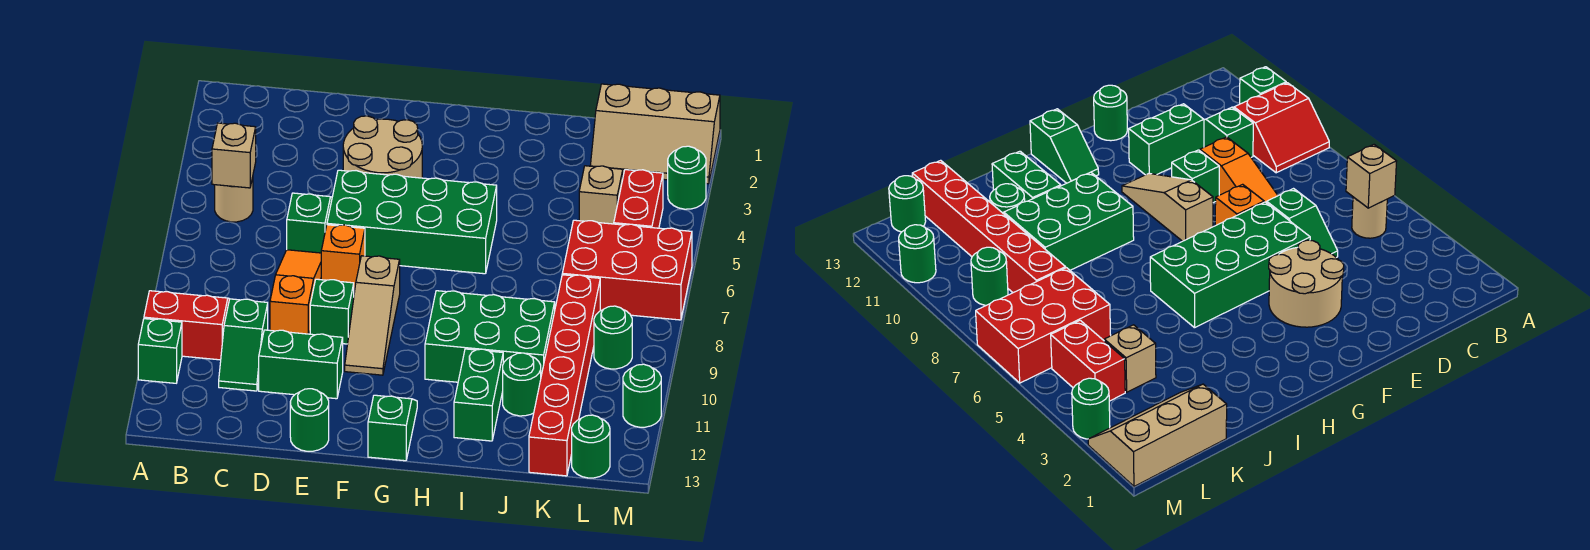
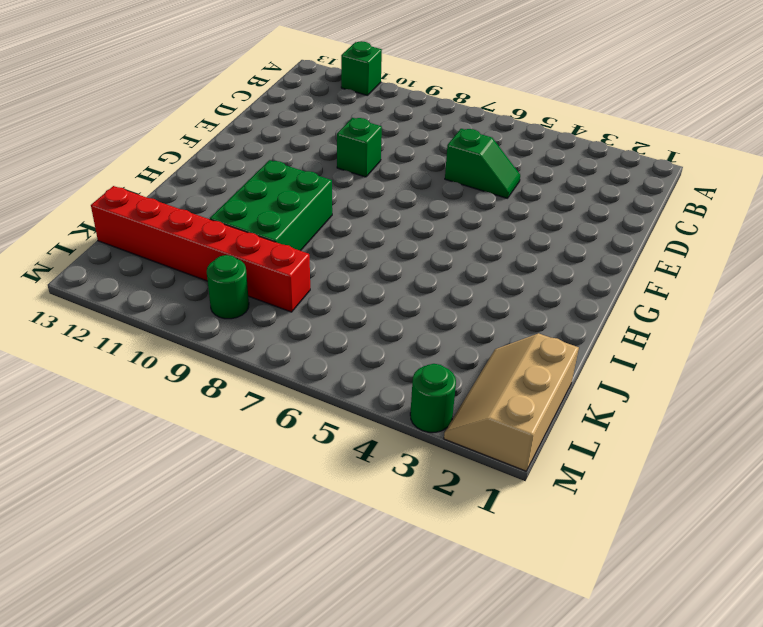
none -> red slope A9:B10 level 1 top 10
none -> tan round brick B5 level 1
none -> green slope C10:C11 level 1 top 10

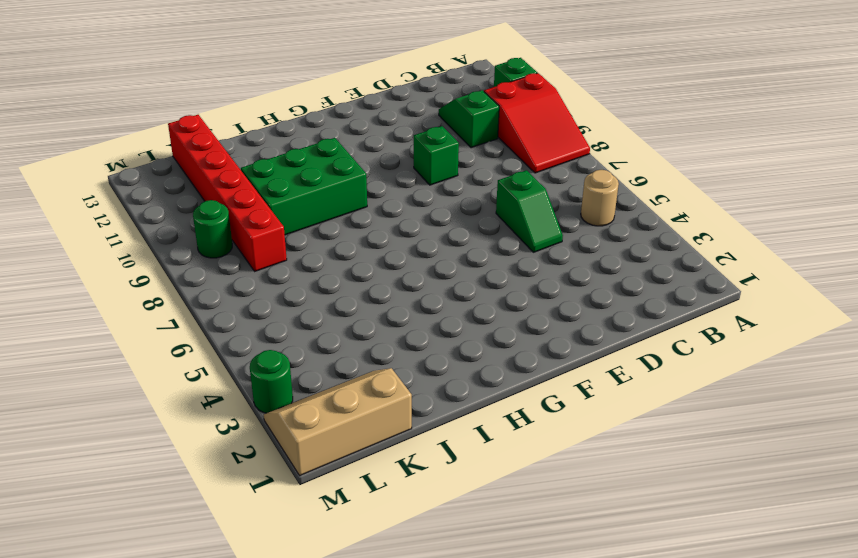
red slope A8:B10 level 1 top 10 -> red slope A9:B10 level 1 top 10
none -> orange slope D7:D9 level 1 top 9
none -> green brick D11:E11 level 1
none -> tan round brick E3:F4 level 1

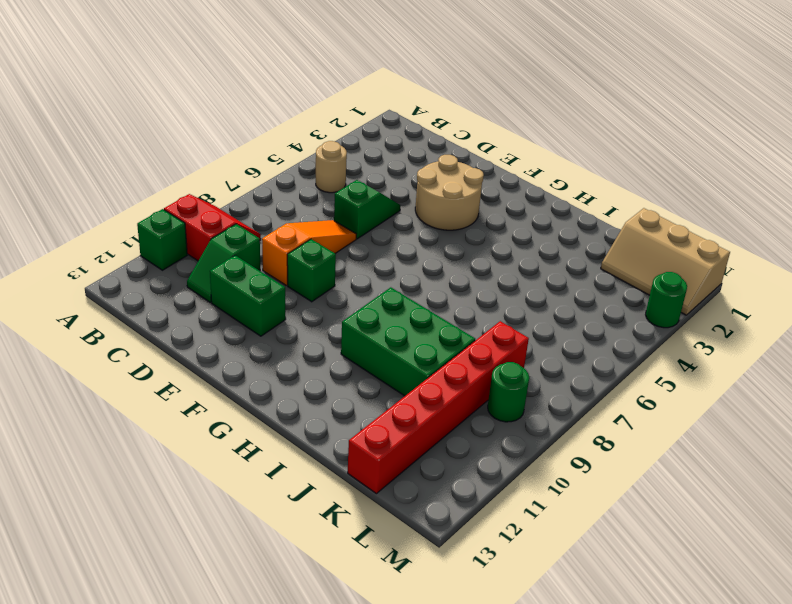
none -> green brick E5:H6 level 1
none -> orange brick E7 level 1
none -> green round brick E13 level 1

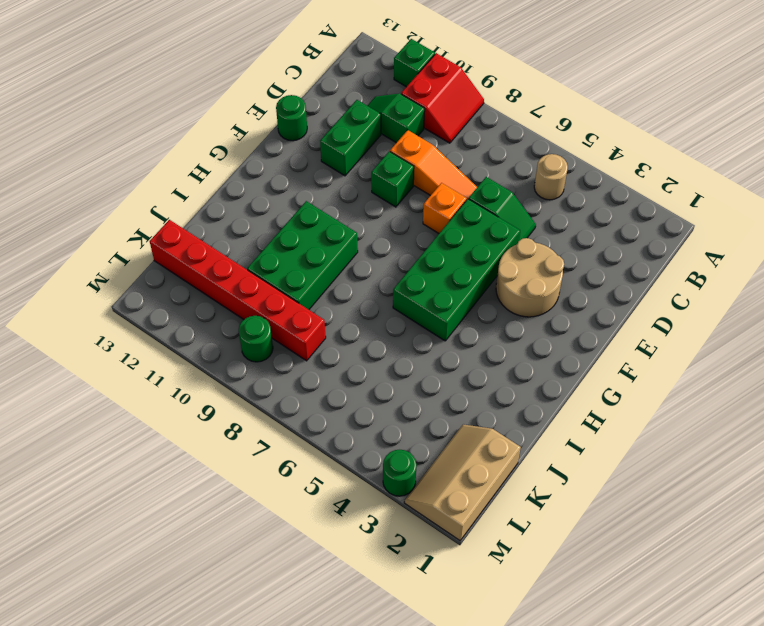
none -> tan slope F8:F10 level 1 top 8
none -> green slope G12:G13 level 1 top 13
none -> green brick I11:I12 level 1

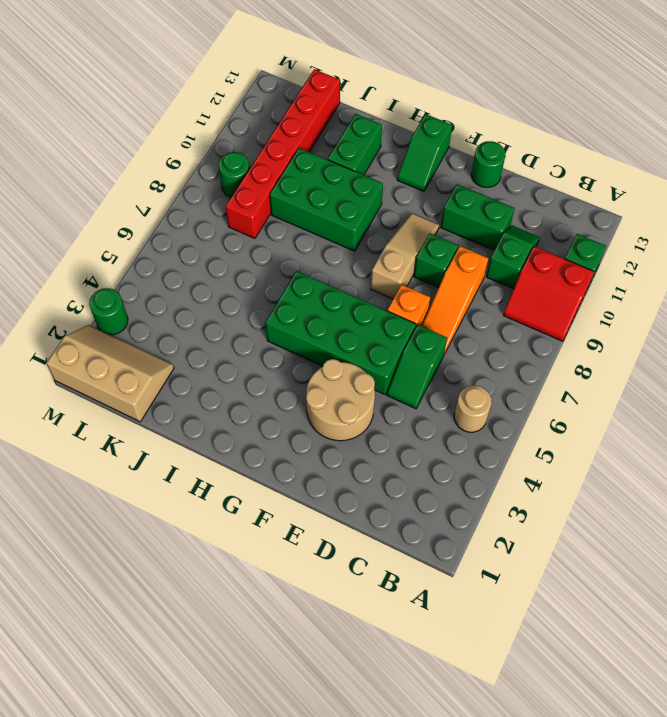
none -> green round brick J11 level 1
none -> tan brick K4 level 1
none -> red brick K6:M7 level 1

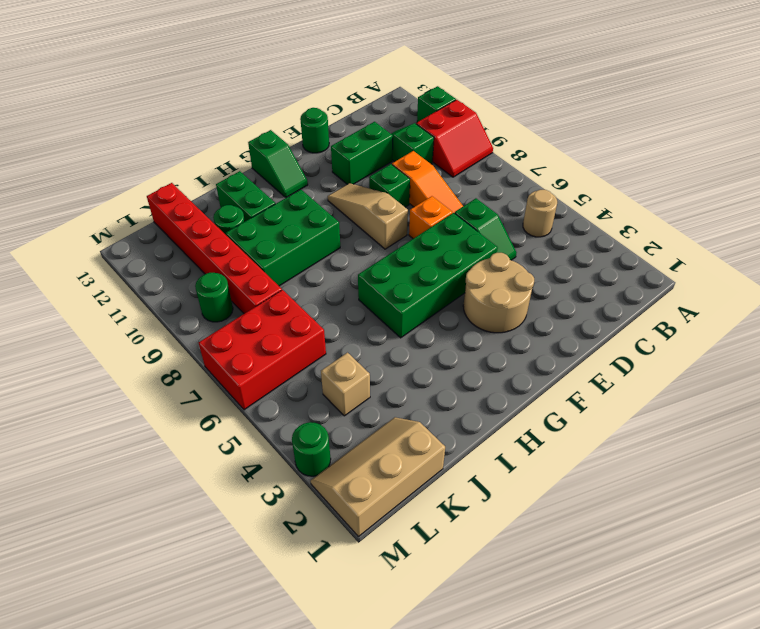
none -> red brick L4:L5 level 1
none -> green round brick L13 level 1
none -> green round brick M11 level 1

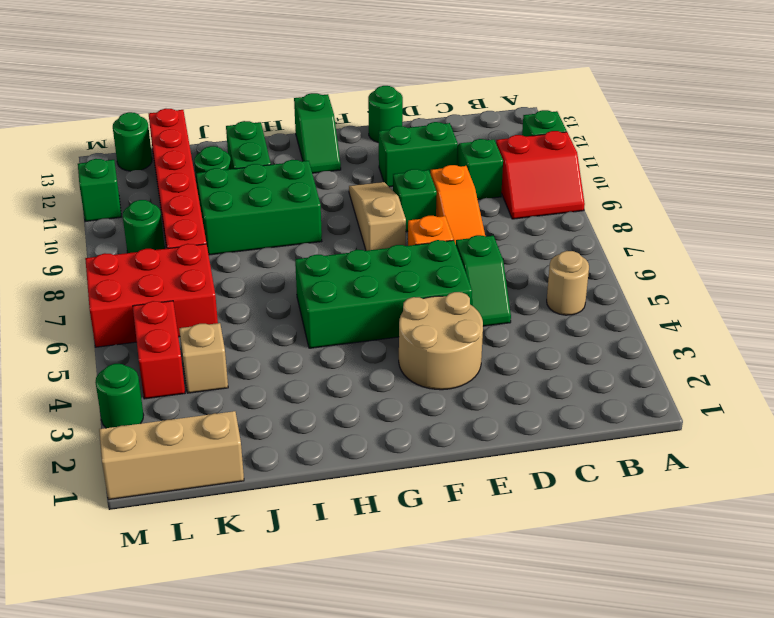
green brick M11 level 1 -> green round brick M11 level 1
none -> tan brick B5 level 2

